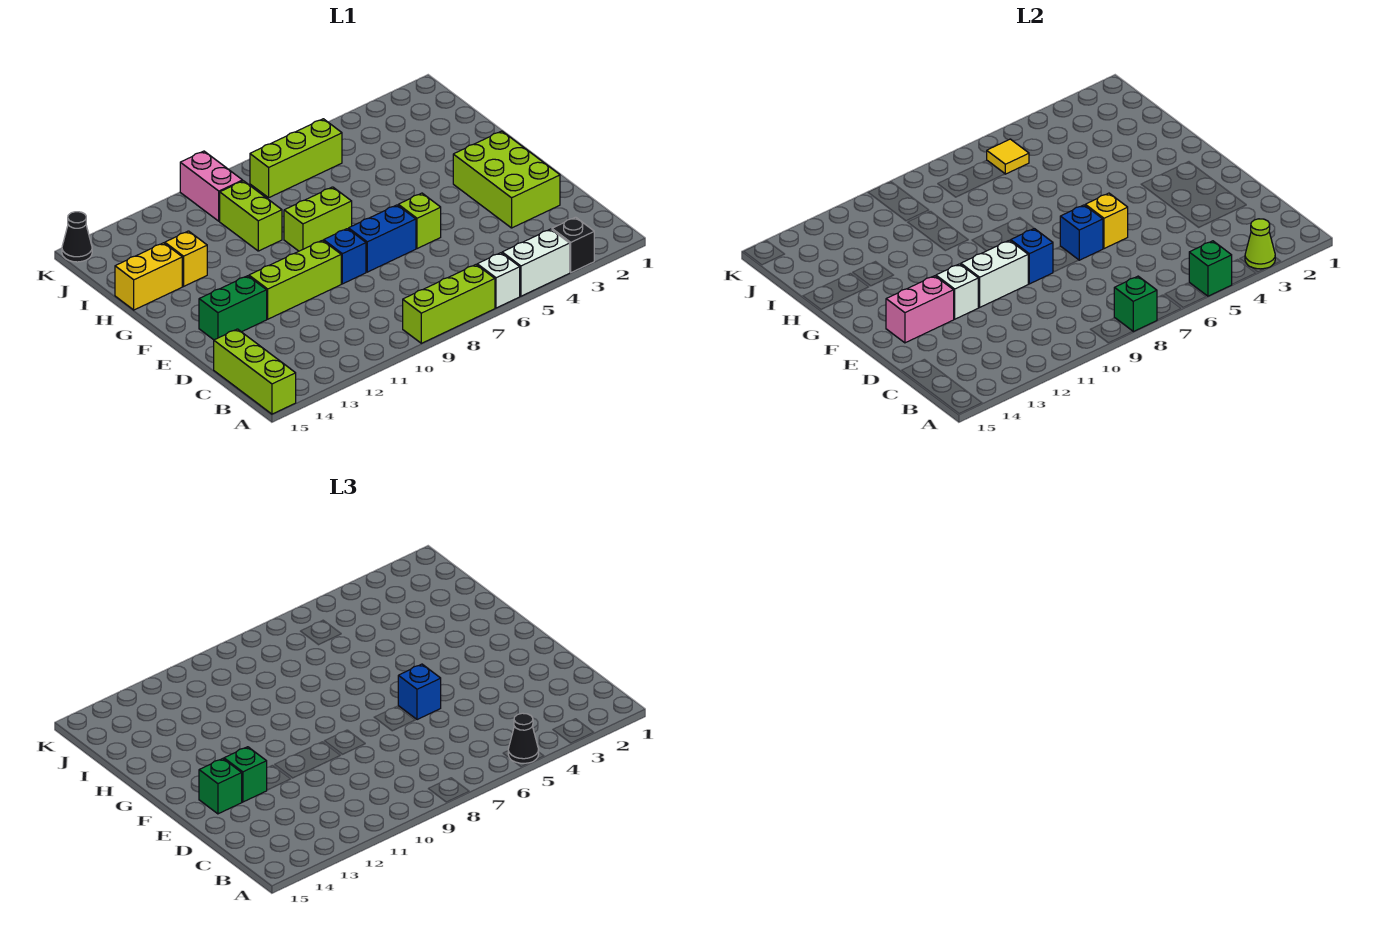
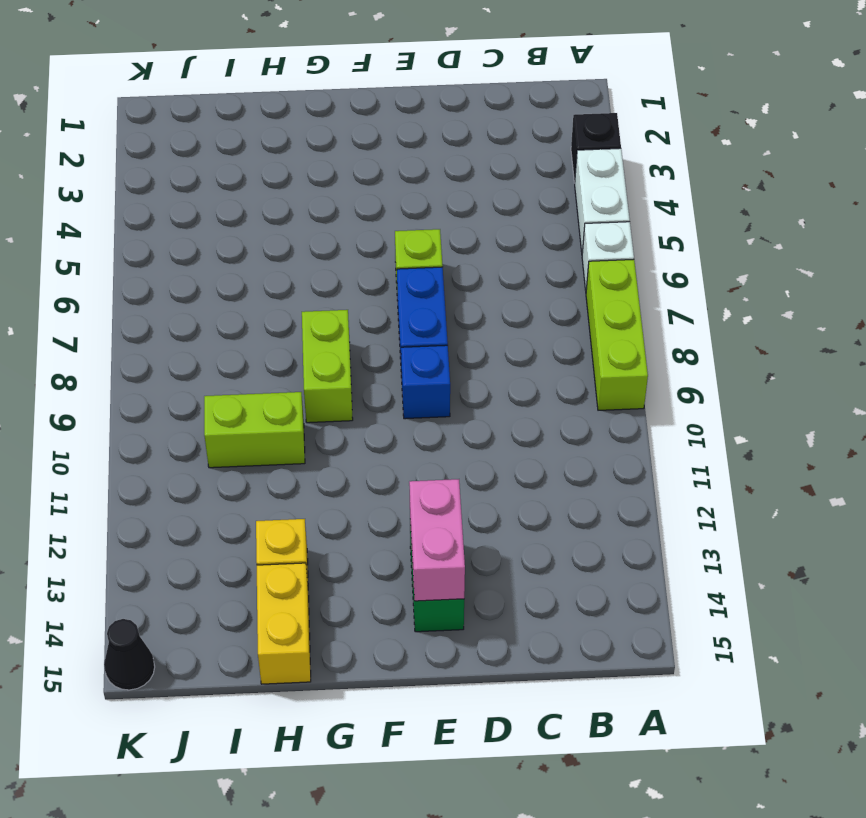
none -> lime brick A15:C15 level 1
none -> lime brick D2:F3 level 1
none -> lime brick E10:E12 level 1
none -> lime brick J6:J8 level 1

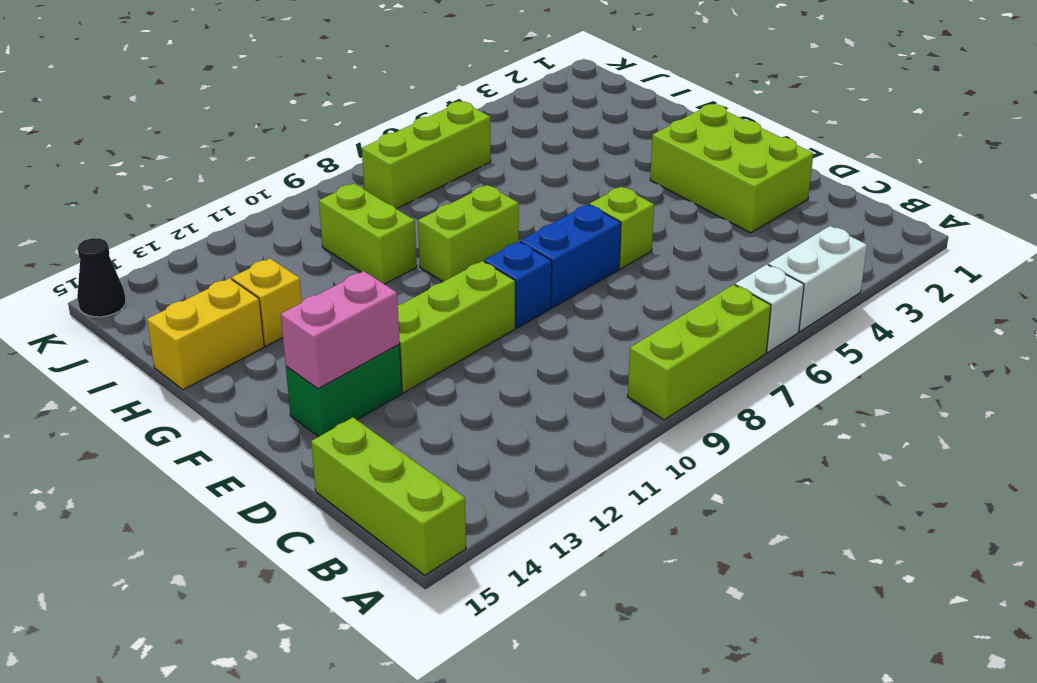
none -> black brick A3 level 1
none -> pink brick J10:K10 level 1
none -> lime cone A3 level 2
none -> green brick A5 level 2

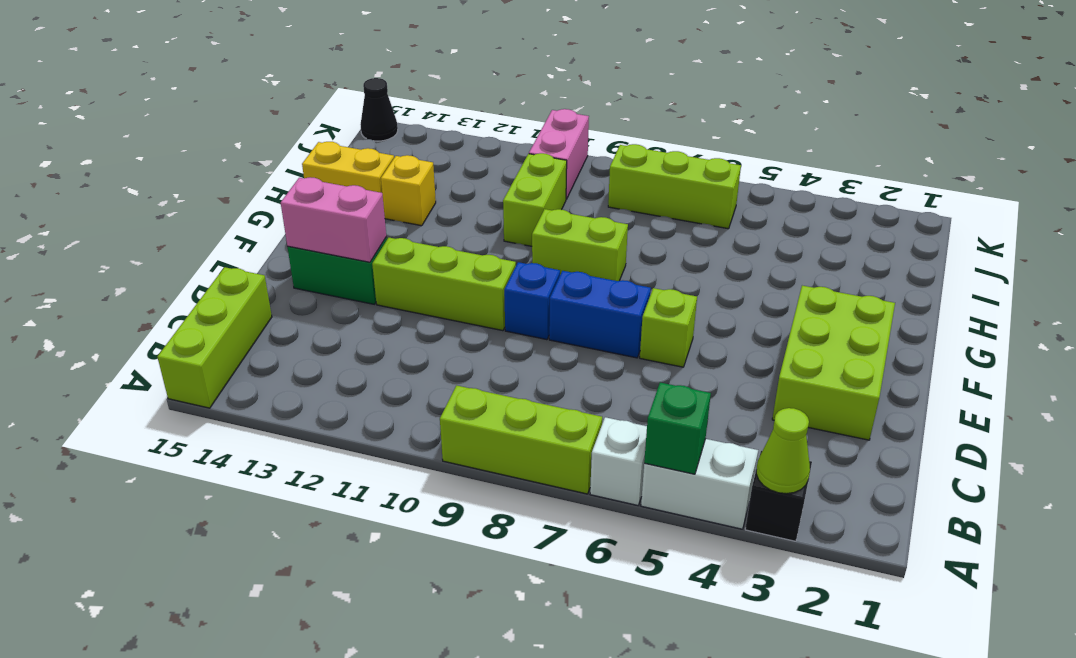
none -> green brick A8 level 2
none -> yellow brick E6 level 2
none -> blue brick E7 level 2
none -> blue brick E9 level 2

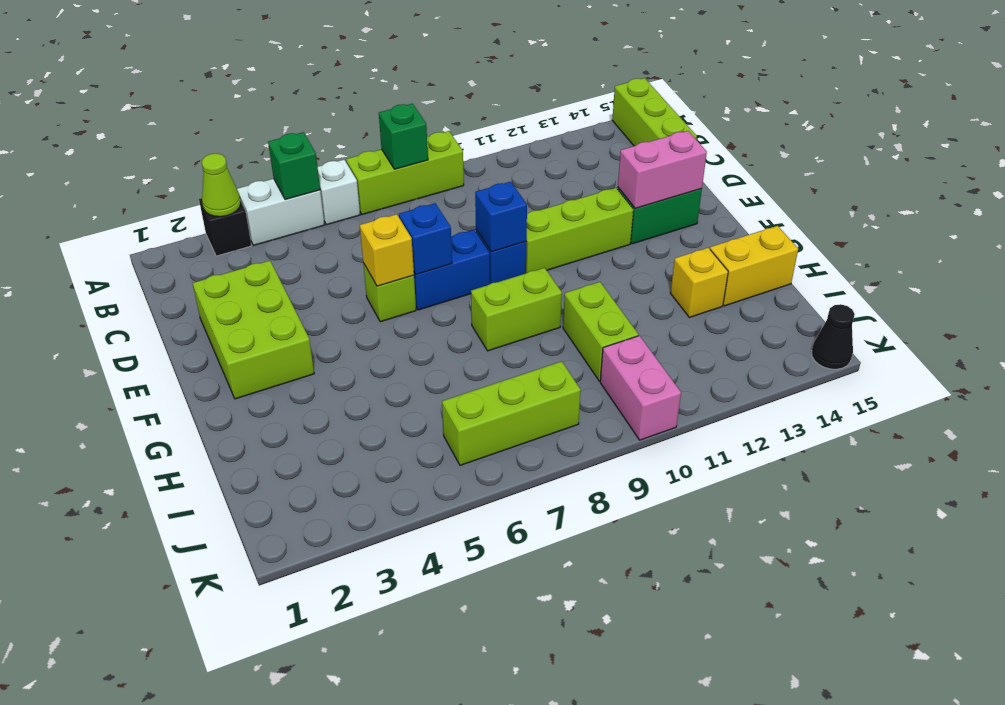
none -> white brick E10:E11 level 2
none -> white brick E12 level 2
none -> yellow tile J6 level 2
none -> black cone A5 level 3

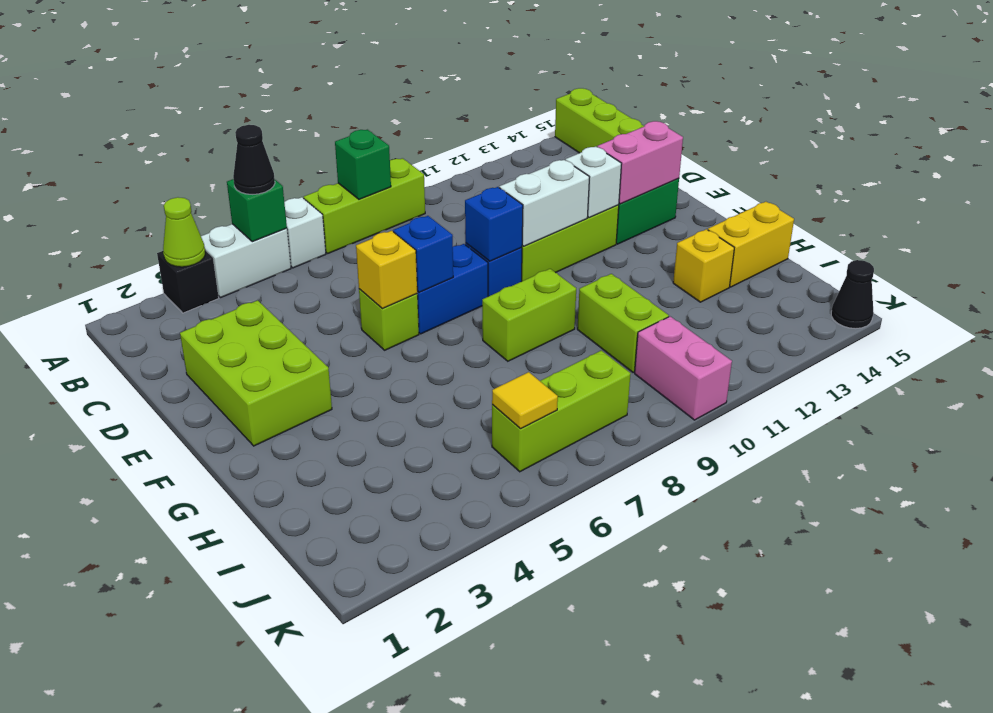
none -> blue brick E6 level 3
none -> green brick E13 level 3
none -> green brick E14 level 3

